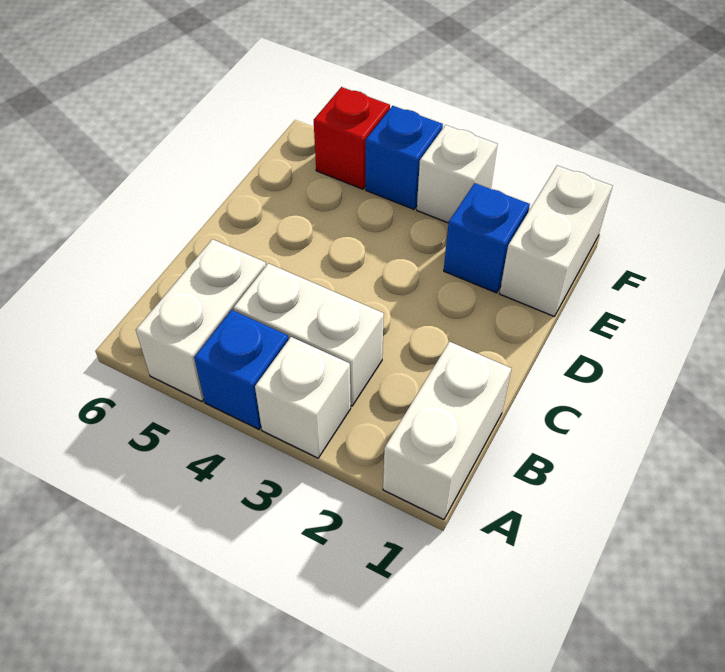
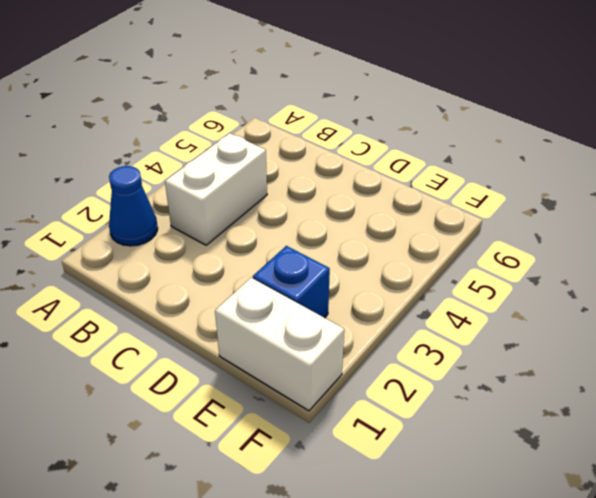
blue cone A2 level 1 -> none
none -> white brick A1:B1 level 1
none -> white brick A3 level 1

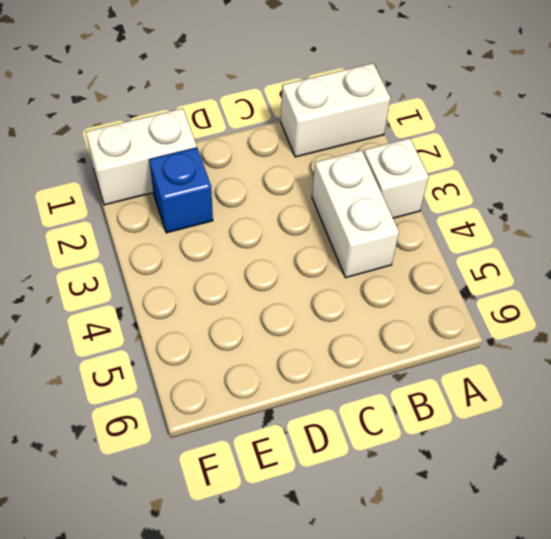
none -> blue brick A4 level 1
none -> white brick A5:B5 level 1

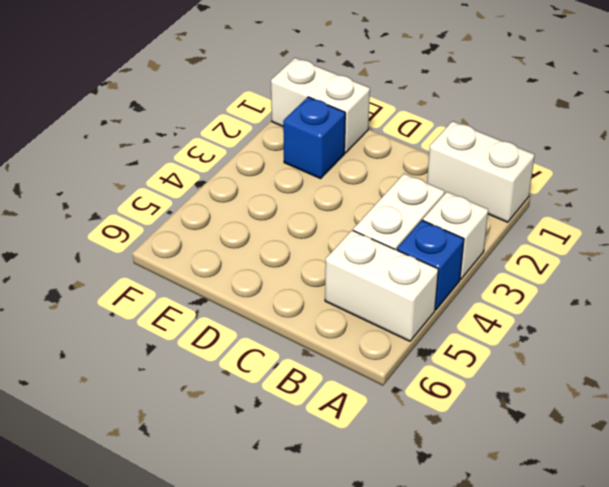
none -> white brick F3 level 1
none -> blue brick F4 level 1

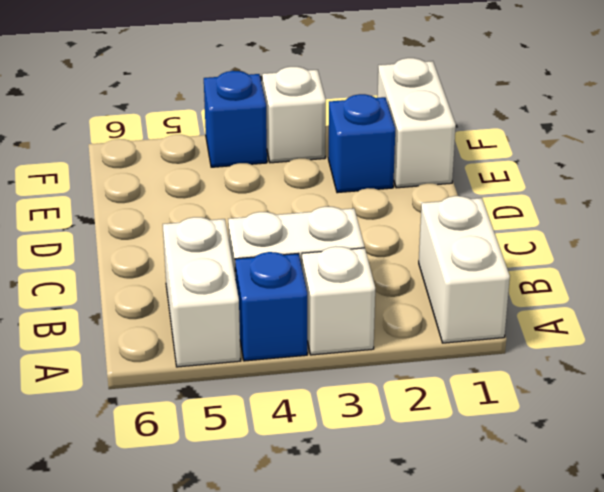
none -> red brick F5 level 1

